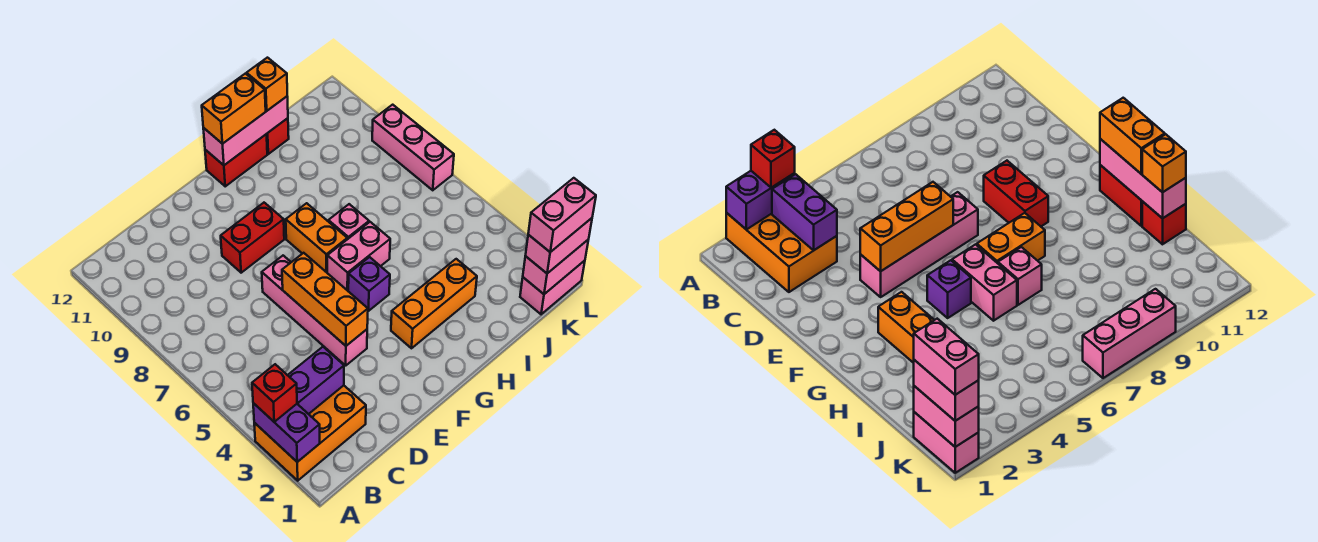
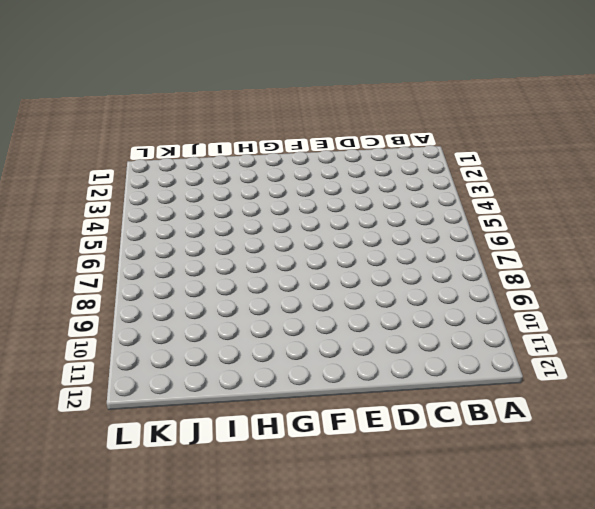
none -> orange brick A2:C3 level 1
none -> pink brick E4:E7 level 1
none -> red brick E9:F9 level 1

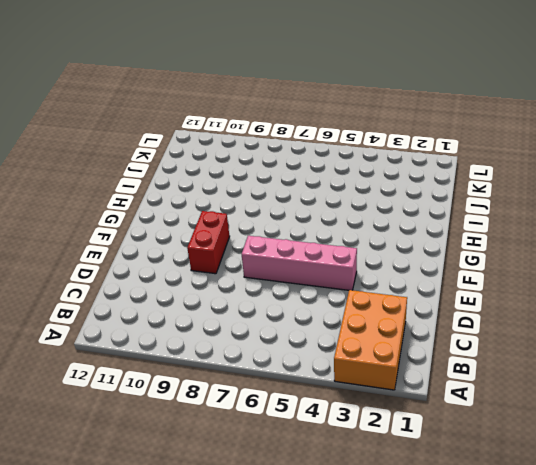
none -> orange brick G3:I3 level 1
none -> purple brick G5 level 1
none -> pink brick G6:H6 level 1

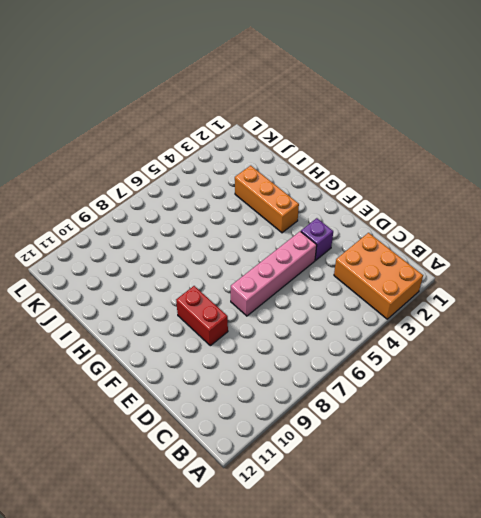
purple brick E3 level 1 -> purple brick G5 level 1
none -> pink brick G6:H6 level 1
none -> orange brick G7:G8 level 1
none -> red brick G12:H12 level 1

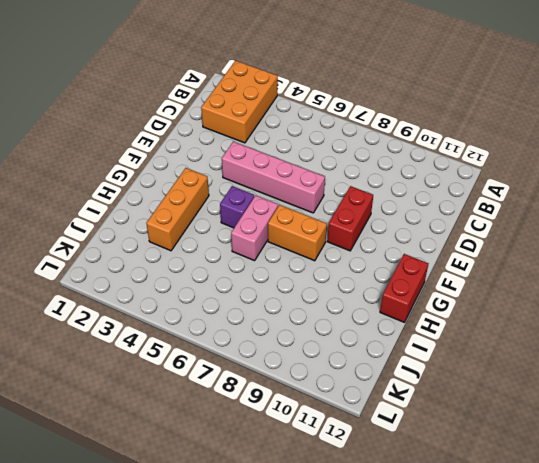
none -> pink brick H7 level 1
none -> red brick I12 level 1
none -> pink brick K1:L1 level 1

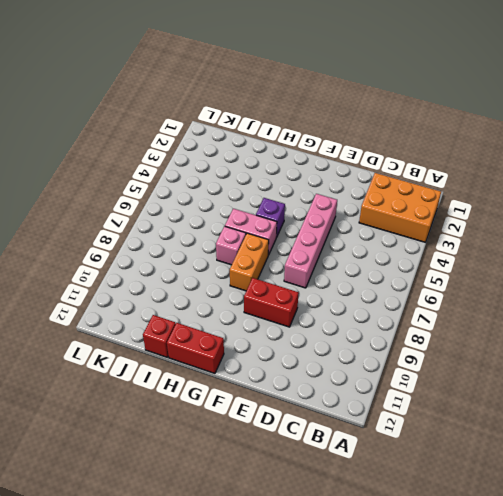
none -> orange brick G3:I3 level 1
none -> pink brick K1:L1 level 1
none -> pink brick L7:L9 level 1

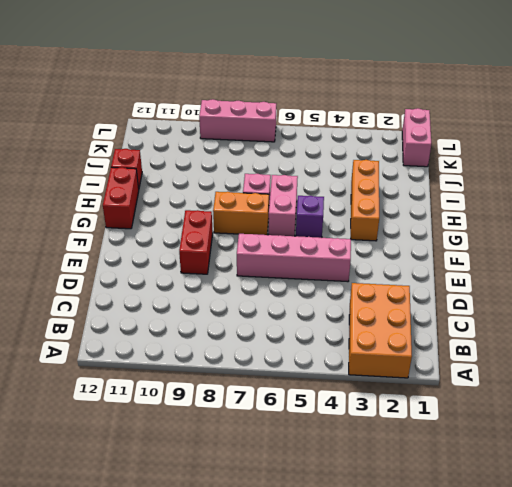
none -> purple brick A2:A3 level 2
none -> purple brick B3:C3 level 2
none -> orange brick E4:E6 level 2

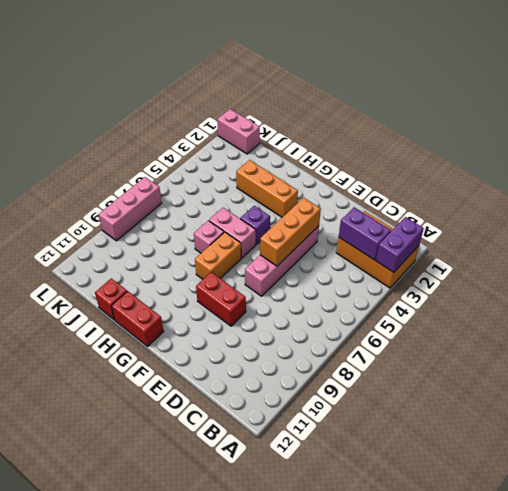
none -> pink brick G12:I12 level 2
none -> pink brick K1:L1 level 2
none -> red brick A3 level 3

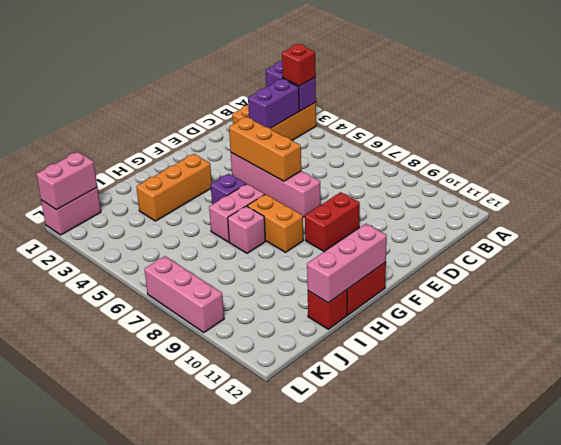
none -> orange brick G12:H12 level 3
none -> orange brick I12 level 3
none -> pink brick K1:L1 level 3

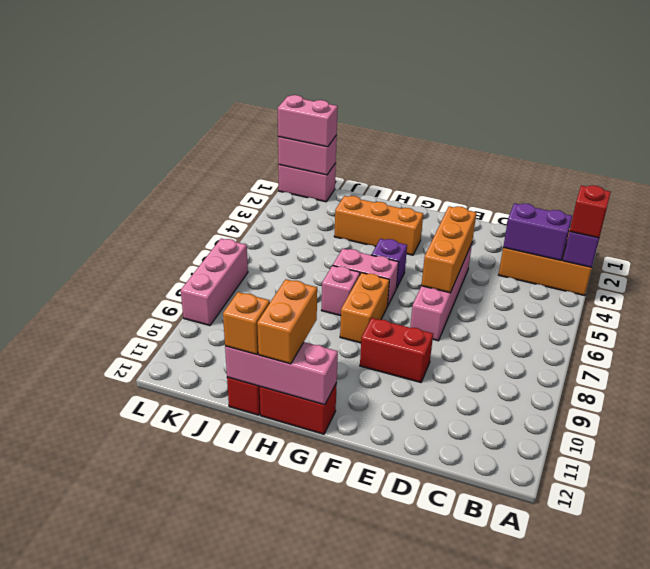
orange brick H11:H12 level 3 -> orange brick G12:H12 level 3
none -> pink brick K1:L1 level 4

